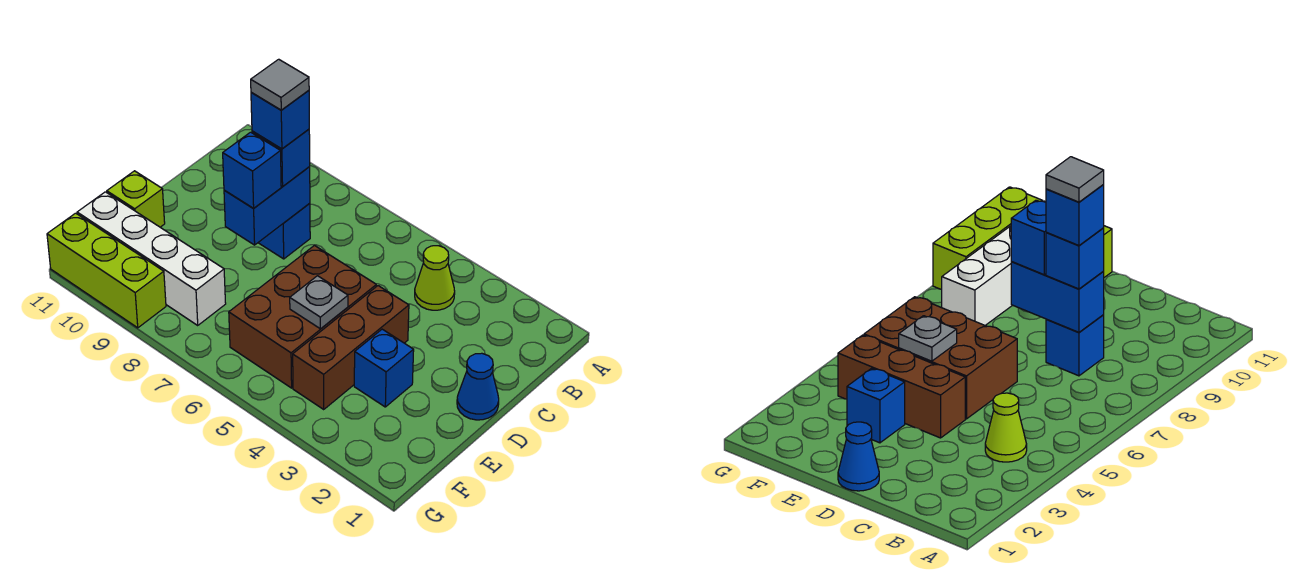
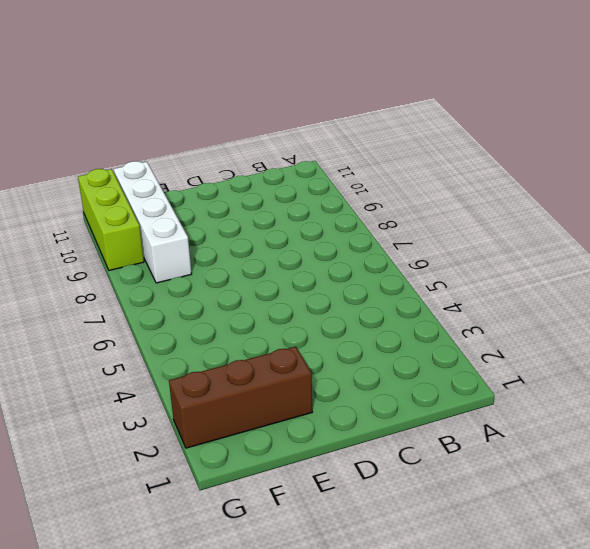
brown brick E2:G2 level 1 -> brown brick D4:F4 level 1
none -> lime cone B4 level 1
none -> blue brick C8 level 1
none -> blue cone D1 level 1

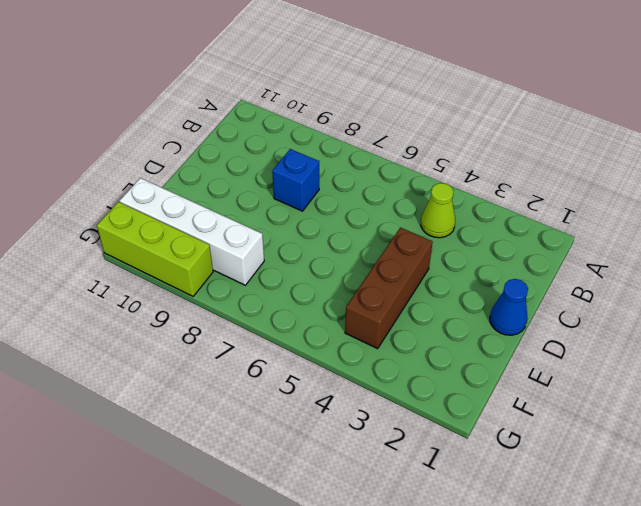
none -> brown brick D5:F6 level 1
none -> blue brick E3 level 1
none -> lime brick E11 level 1

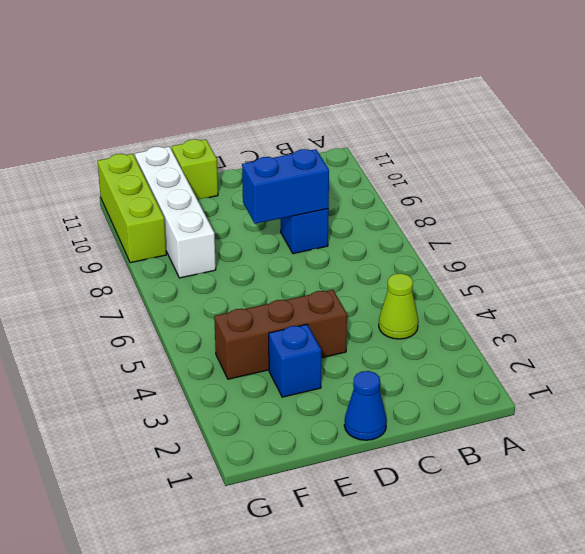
none -> brown brick D5:F6 level 1
none -> grey plate E5 level 2
none -> blue brick C8 level 3

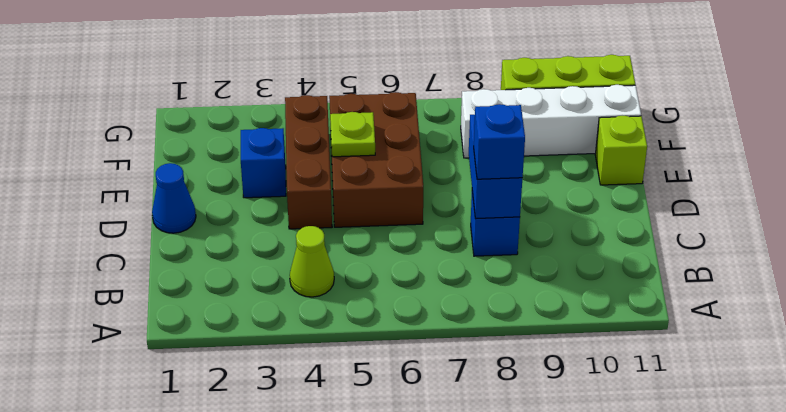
lime plate E5 level 2 -> grey plate E5 level 2
none -> blue brick D8 level 3
none -> blue brick C8 level 4
none -> grey tile C8 level 5

